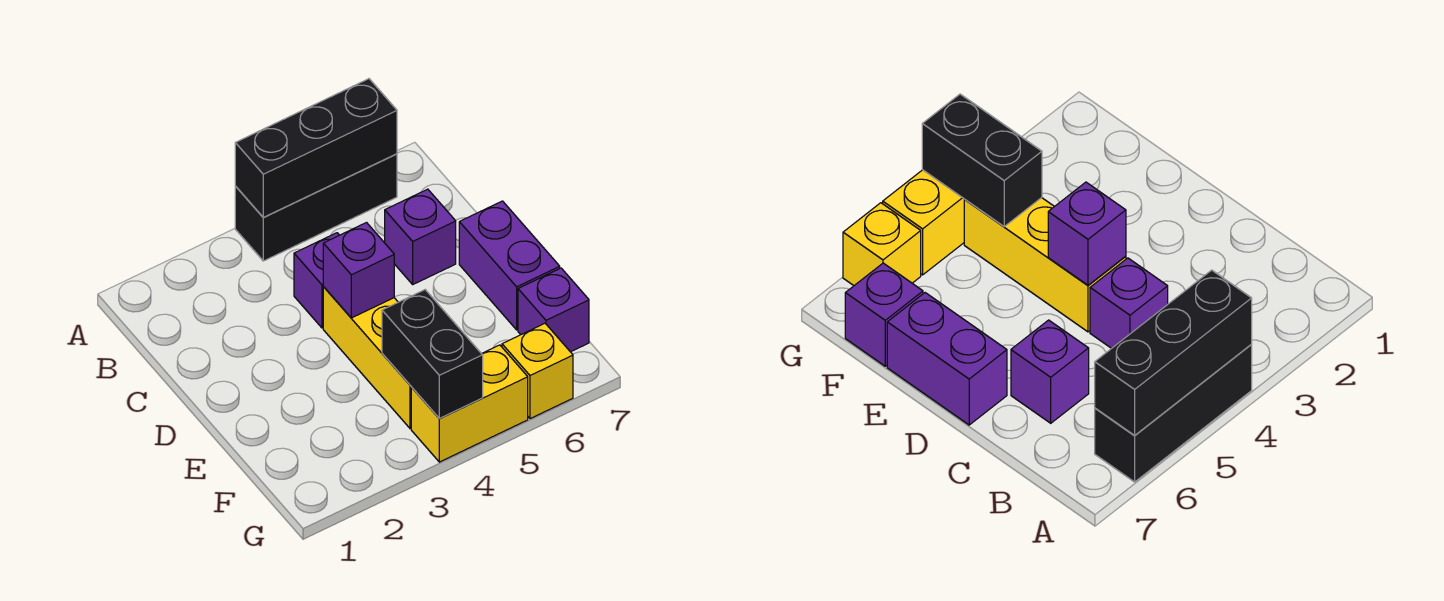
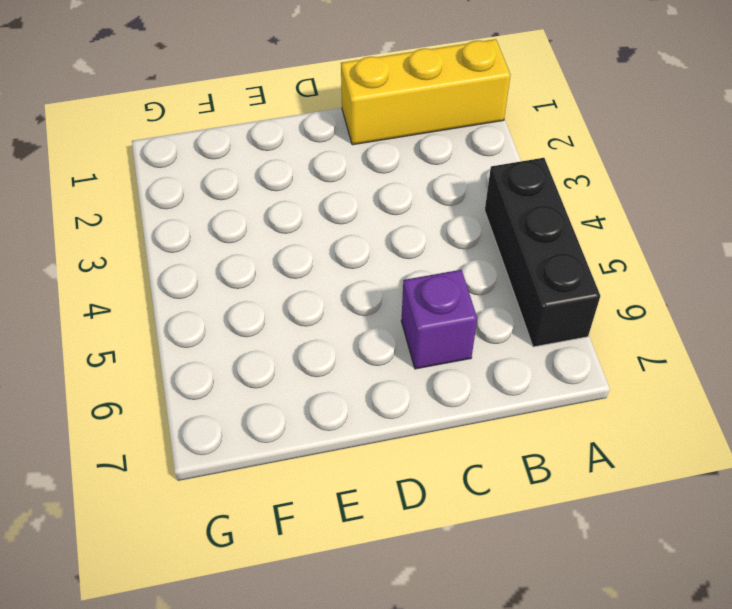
yellow brick A1:C1 level 1 -> yellow brick D4:F4 level 1
none -> purple brick C4 level 1
none -> purple brick D7:E7 level 1

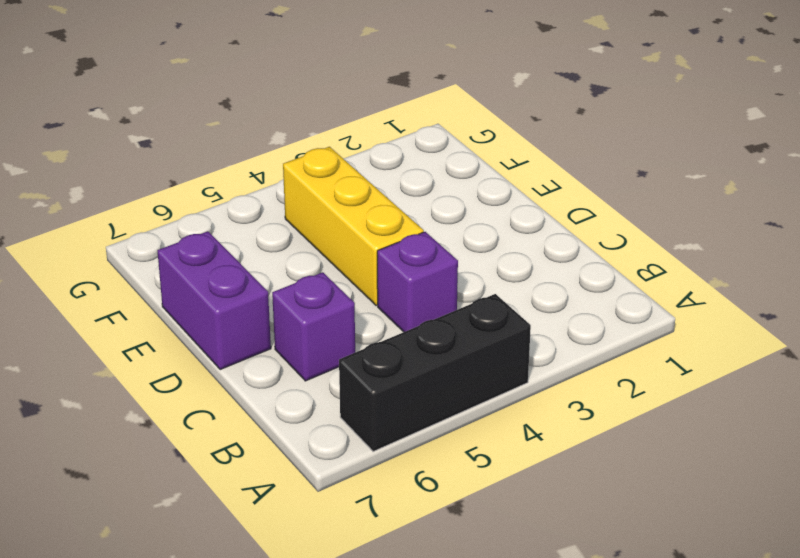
none -> purple brick F7 level 1
none -> yellow brick G4:G5 level 1

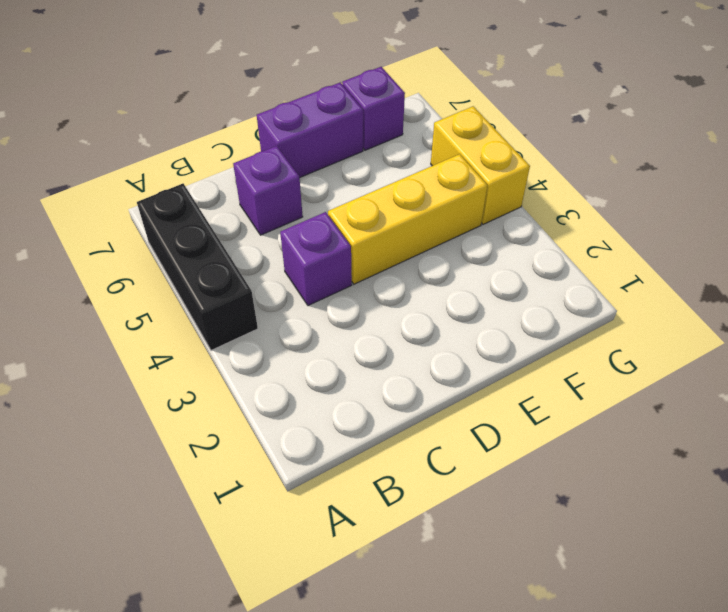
none -> yellow brick G6 level 1
none -> black brick A4:A6 level 2

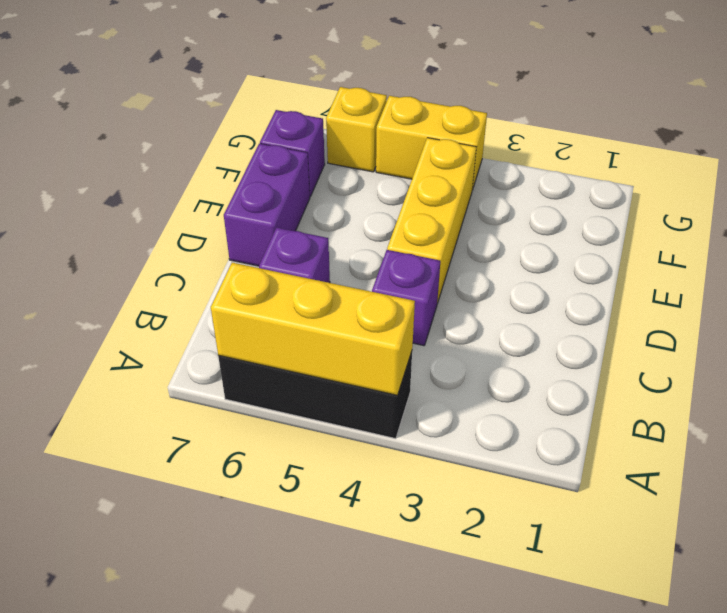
yellow brick A4:A6 level 2 -> black brick A4:A6 level 2
none -> purple brick D4 level 2
none -> black brick F4:G4 level 2

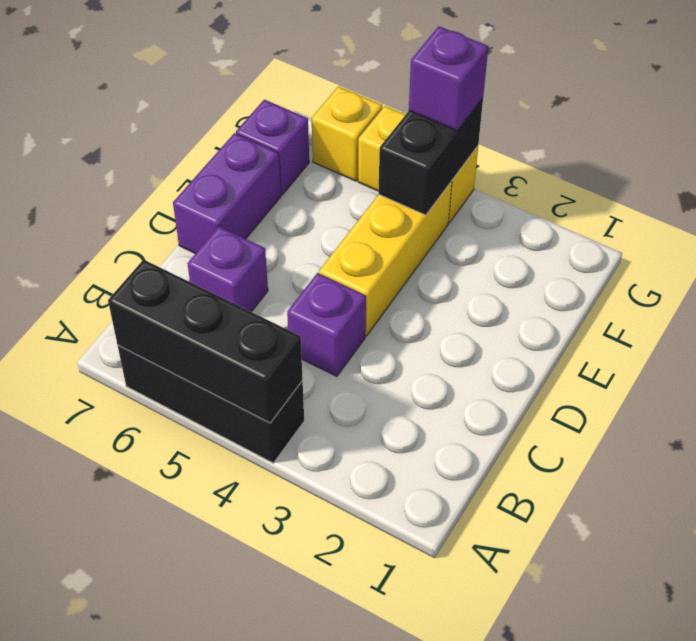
purple brick G4 level 3 -> purple brick D4 level 2

